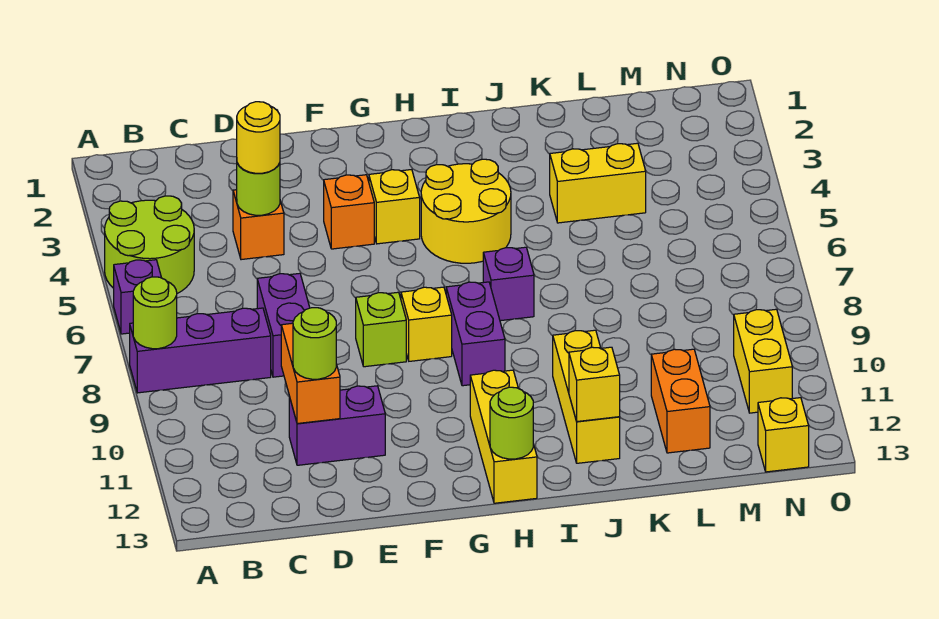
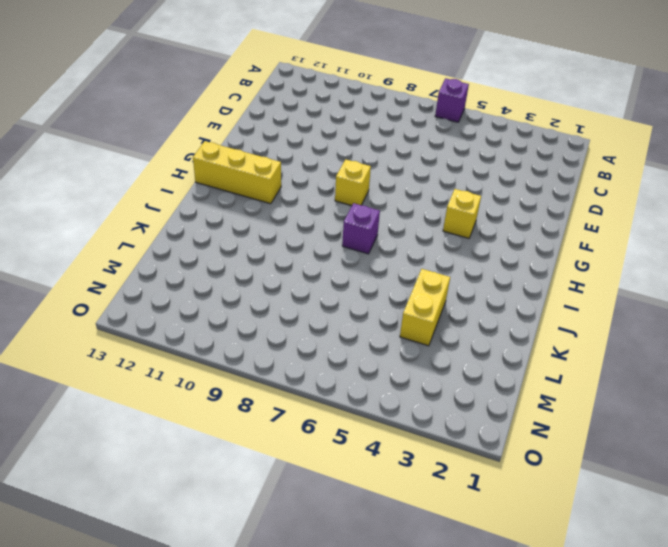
none -> lime round brick A4:B5 level 1
none -> purple brick A8:C8 level 1
none -> orange brick D4 level 1

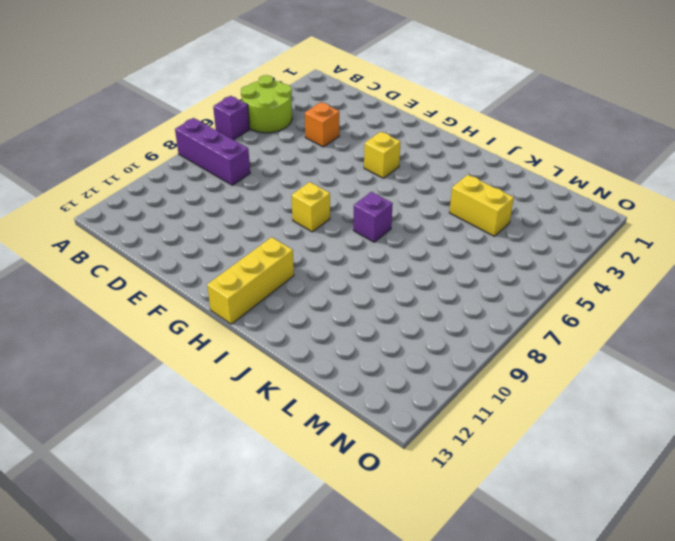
none -> purple brick D7:D8 level 1
none -> purple brick D11:E11 level 1
none -> orange brick F4 level 1

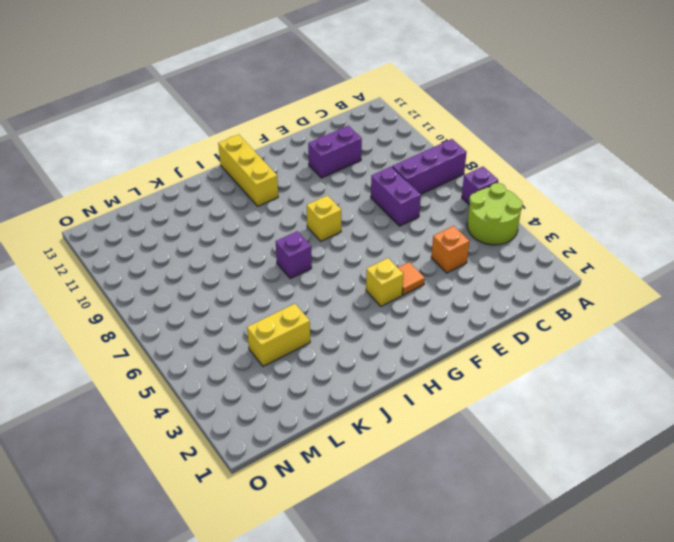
orange tile F4 level 1 -> orange brick F4 level 1
none -> lime brick F8 level 1
none -> yellow round brick H4:I5 level 1
none -> purple brick H8:H9 level 1

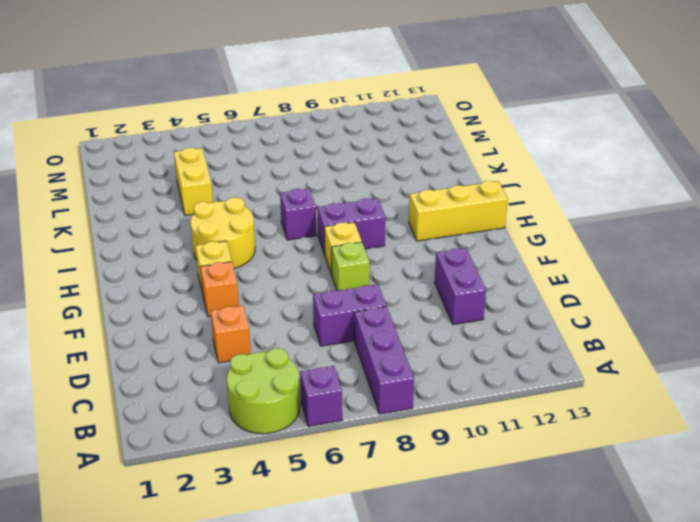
none -> yellow brick J10:J12 level 1
none -> orange brick L11:L12 level 1
none -> yellow brick N10:N11 level 1

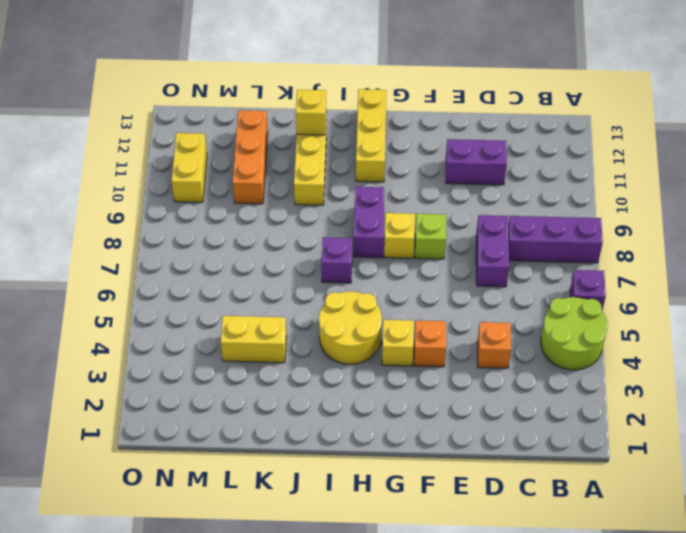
orange brick L10:L12 level 1 -> orange brick L11:L12 level 1
none -> yellow brick N13 level 1
none -> lime round brick A8 level 2
none -> lime round brick D4 level 2

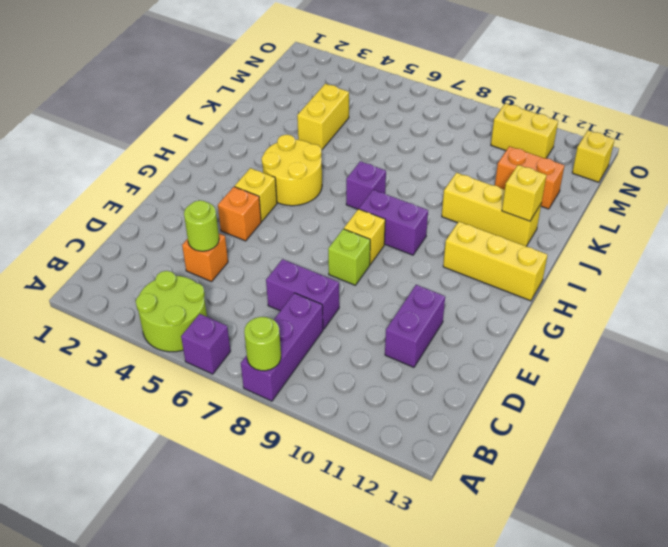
none -> orange brick D10:D11 level 2
none -> lime round brick H13 level 2
none -> yellow round brick D4 level 3

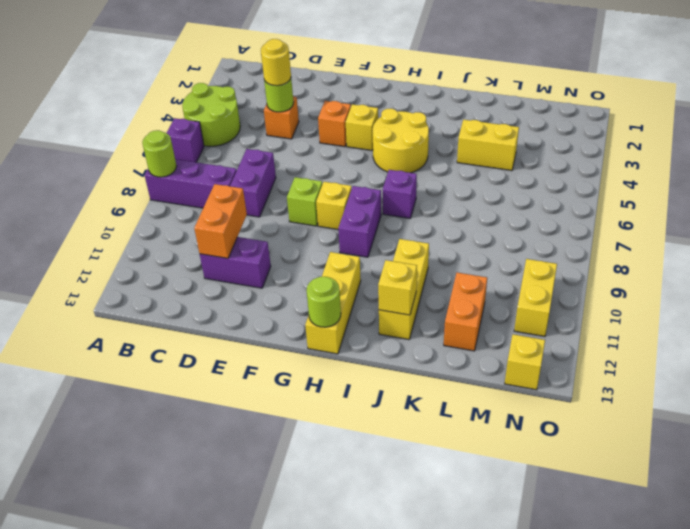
none -> lime round brick D11 level 3

